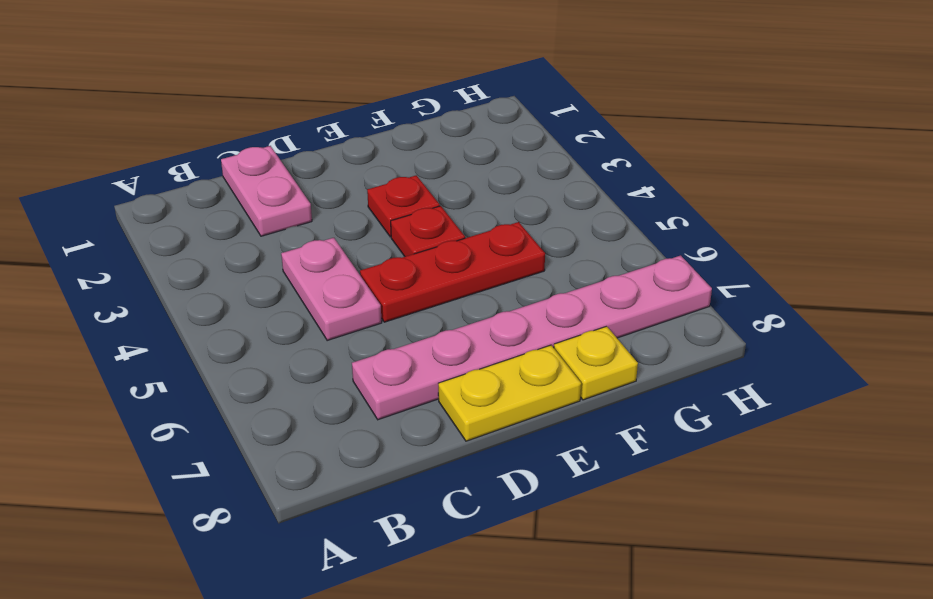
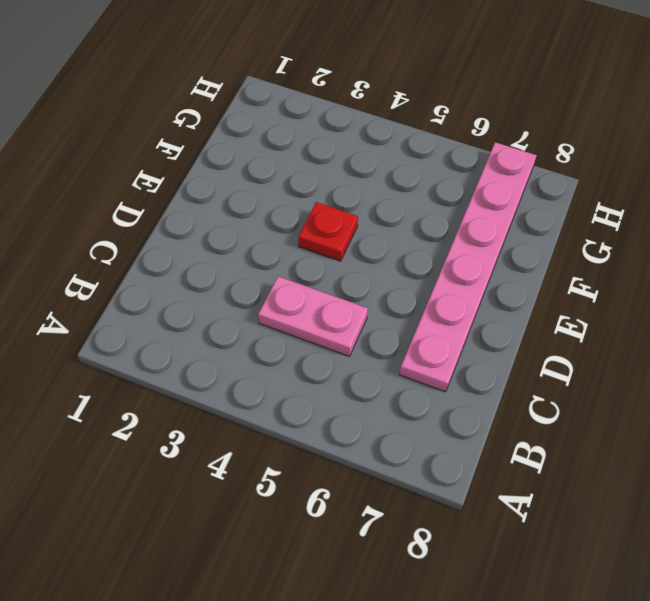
none -> pink plate C1:C2 level 1
none -> red plate D5:F5 level 1

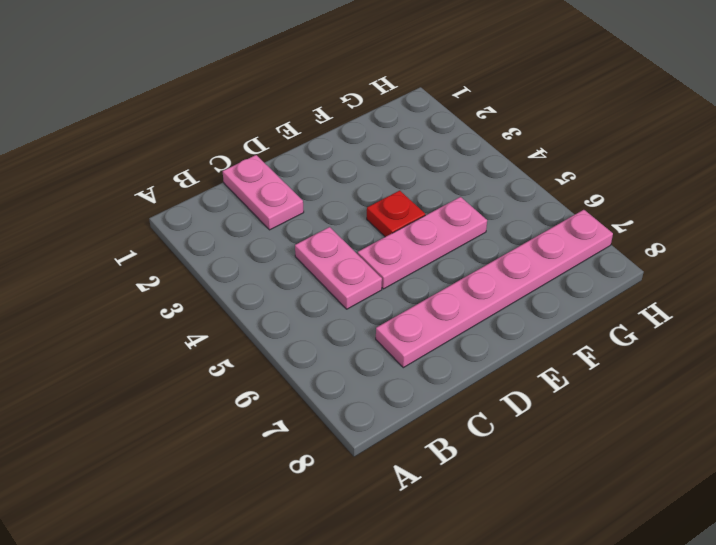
pink plate D5:F5 level 1 -> red plate D5:F5 level 1
none -> yellow plate D8:E8 level 1
none -> red plate E3 level 1

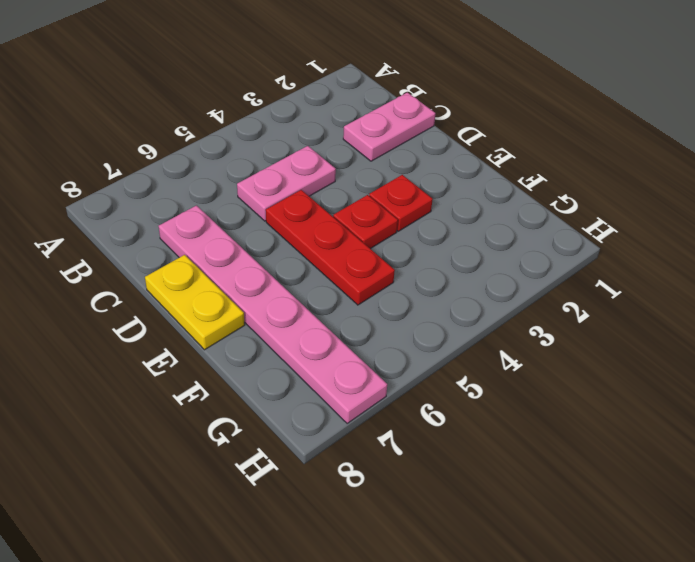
none -> yellow plate F8 level 1

